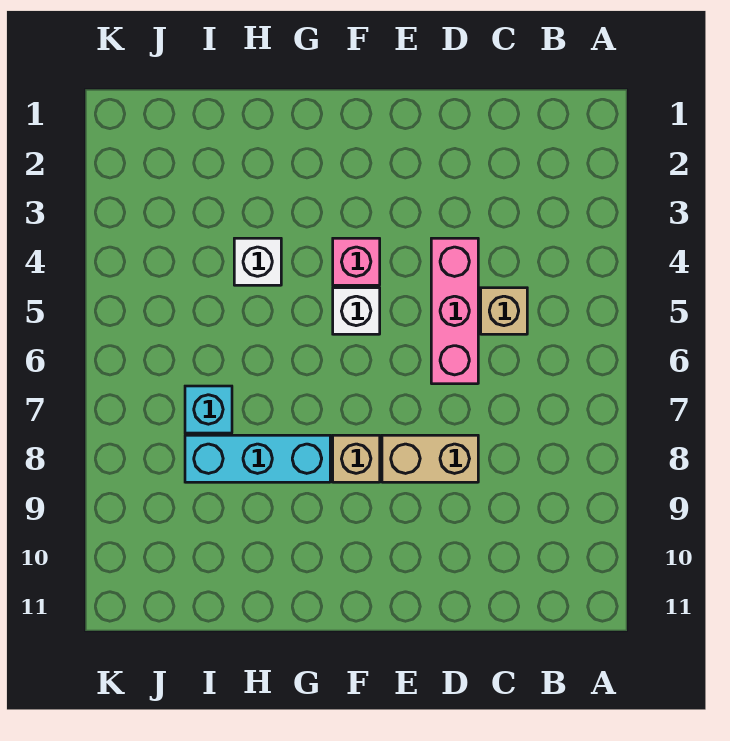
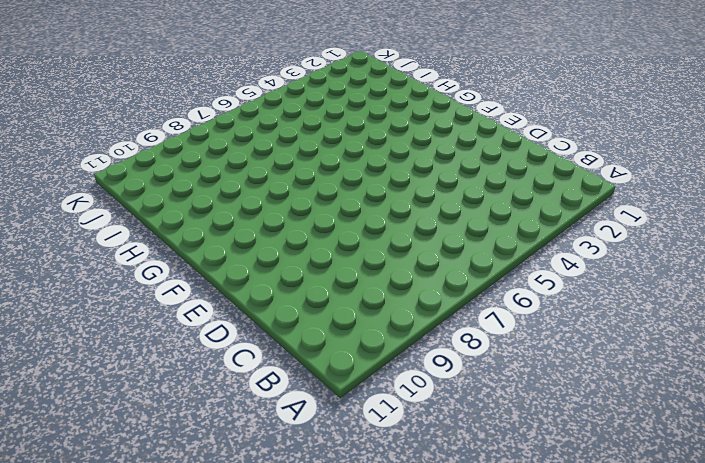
none -> tan brick C5 level 1
none -> pink brick D4:D6 level 1

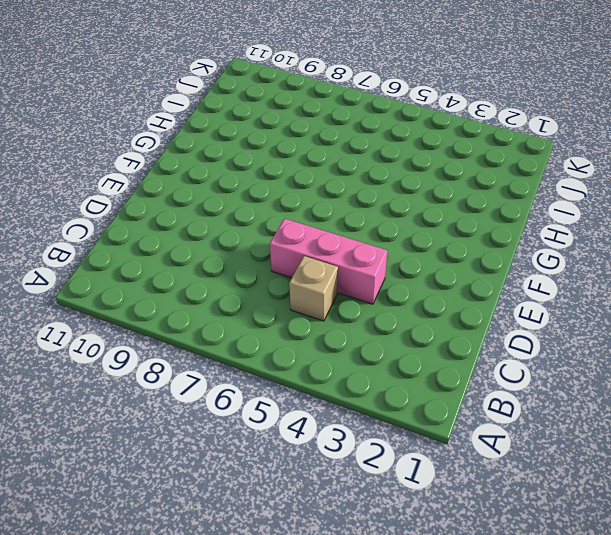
none -> tan brick D8:E8 level 1
none -> pink brick F4 level 1

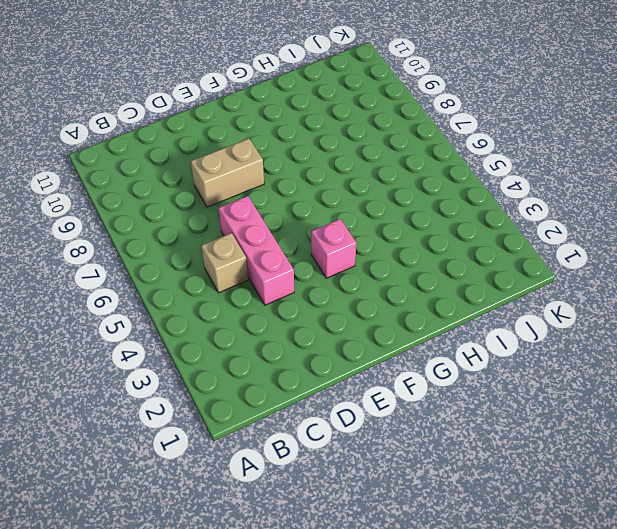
none -> white brick F5 level 1
none -> tan brick F8 level 1

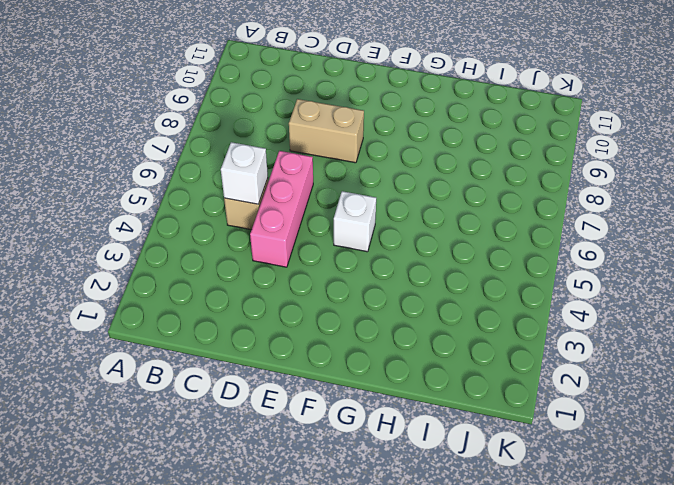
white brick C5 level 2 -> white brick H4 level 1
none -> pink brick F4 level 1
none -> tan brick F8 level 1

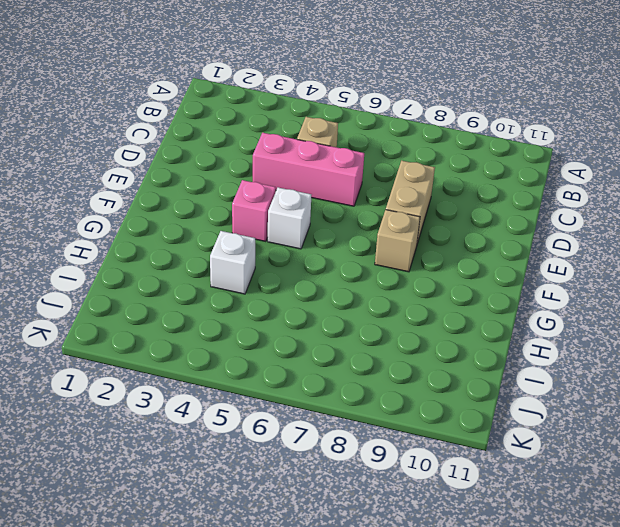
none -> cyan brick G8:I8 level 1
none -> cyan brick I7 level 1

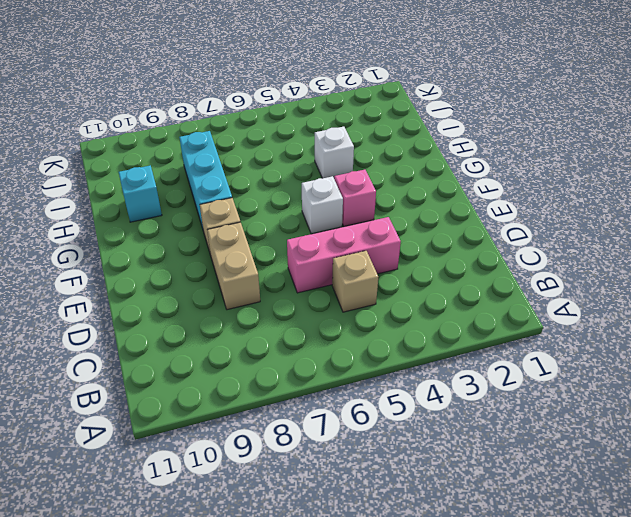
cyan brick H10 level 1 -> cyan brick I7 level 1

